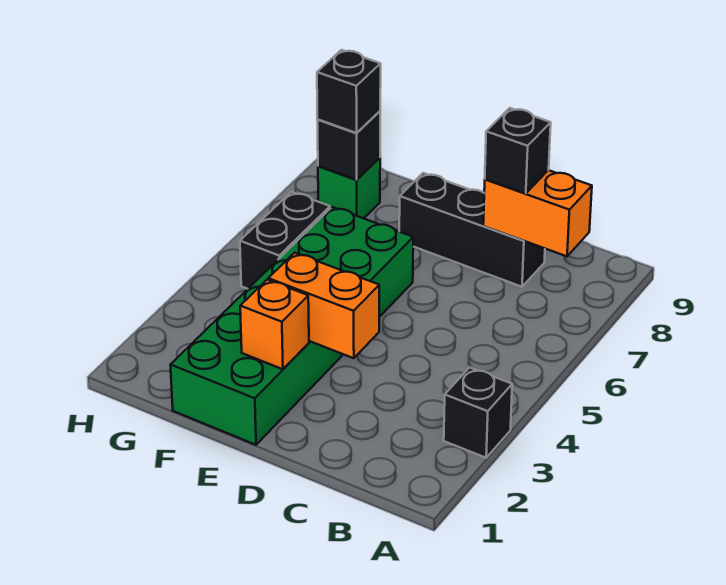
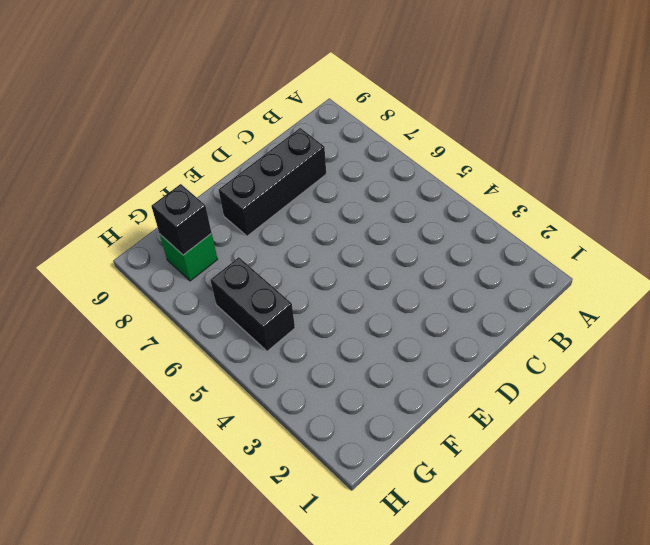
none -> black brick A3 level 1
none -> green brick E1:F6 level 1

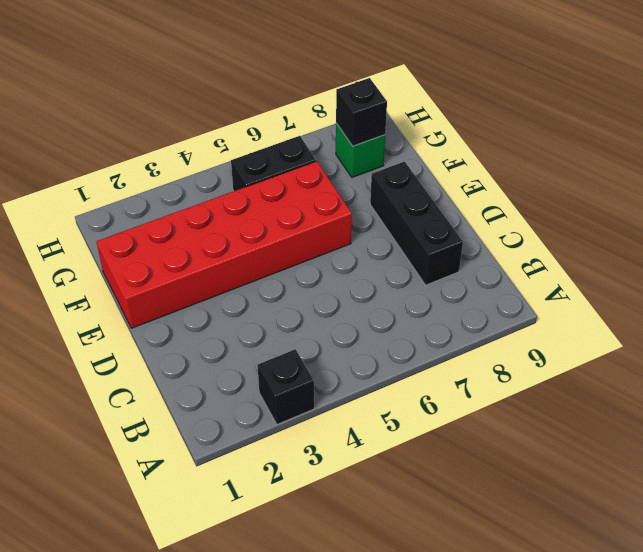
red brick E1:F6 level 1 -> green brick E1:F6 level 1
none -> orange brick B8:C8 level 2
none -> orange brick D3:E3 level 2

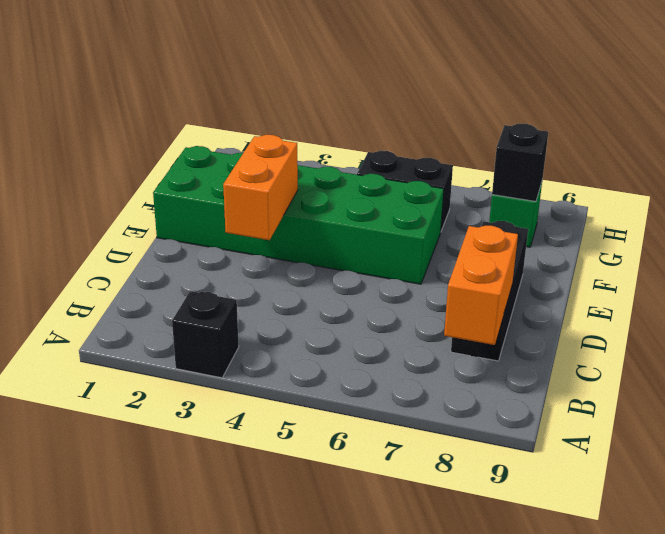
none -> orange brick E2 level 2
none -> black brick C8 level 3

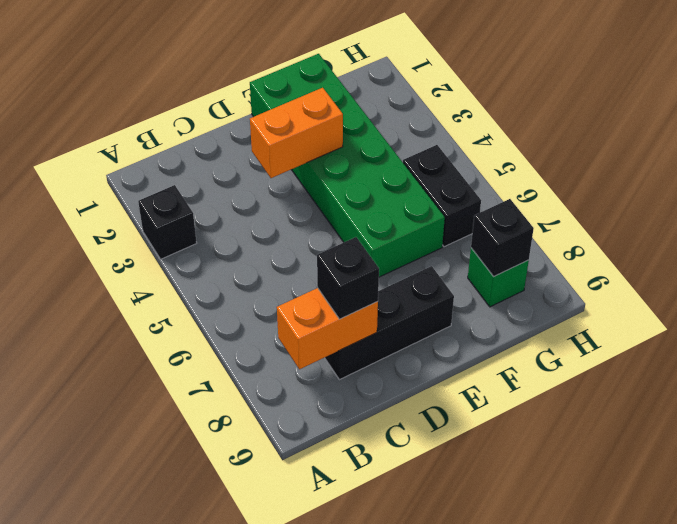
none -> orange brick E2 level 2
none -> black brick G8 level 3

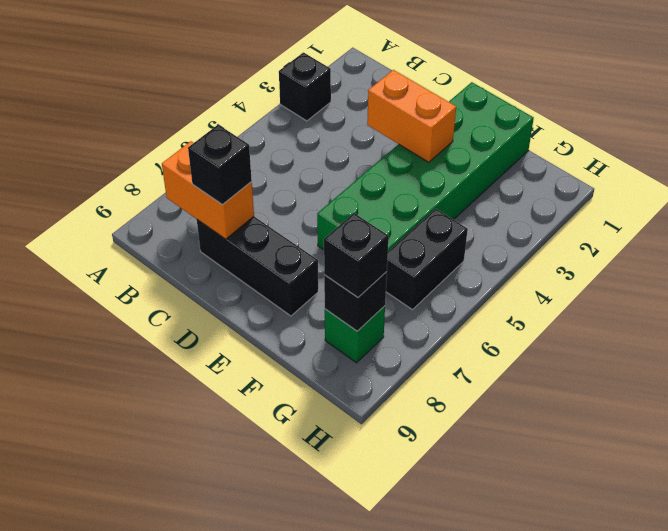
none -> orange brick E2 level 2

